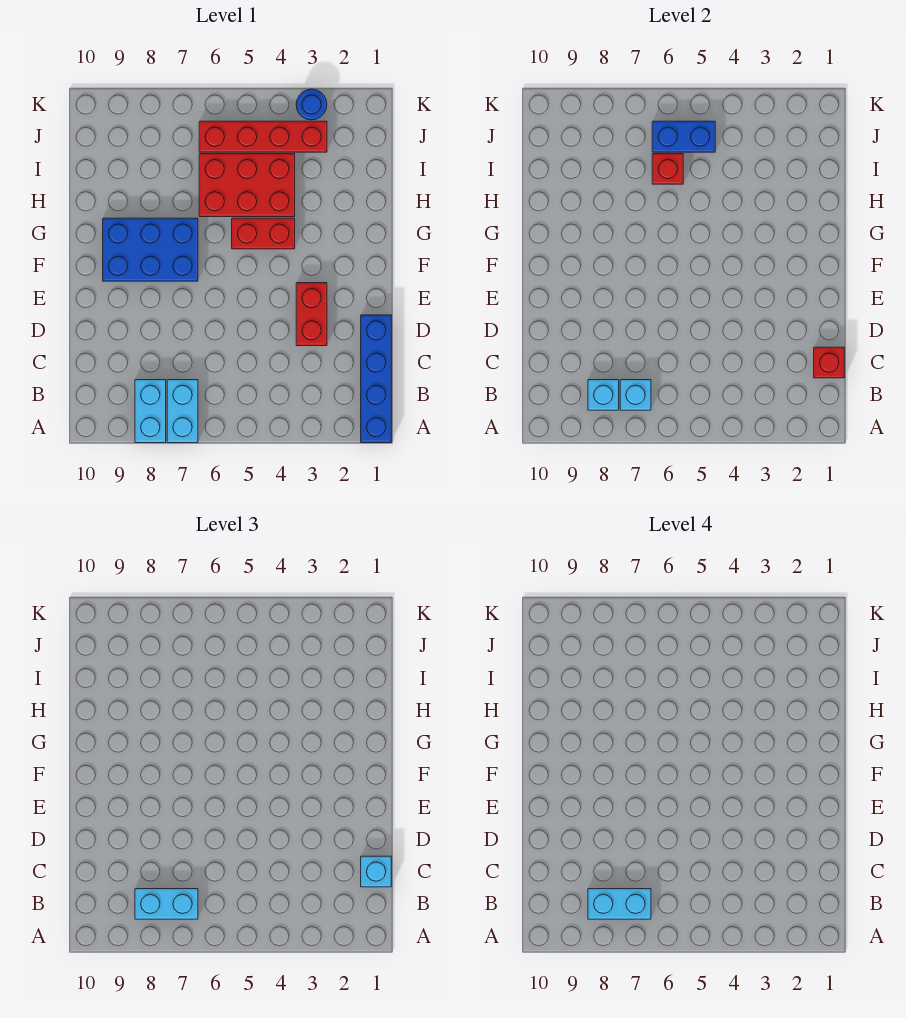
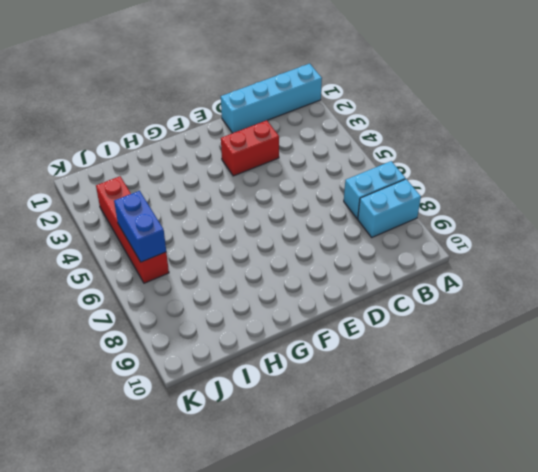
cyan brick A1:D1 level 1 -> blue brick A1:D1 level 1
none -> blue brick F7:G9 level 1
none -> red brick G4:G5 level 1
none -> red brick H4:I6 level 1

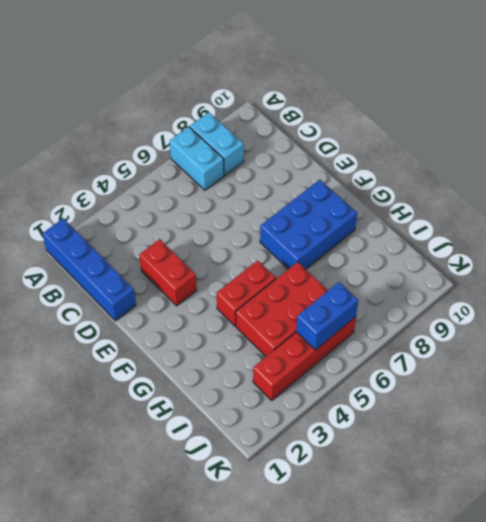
none -> blue round brick K3 level 1
none -> cyan brick B7 level 2
none -> cyan brick B8 level 2

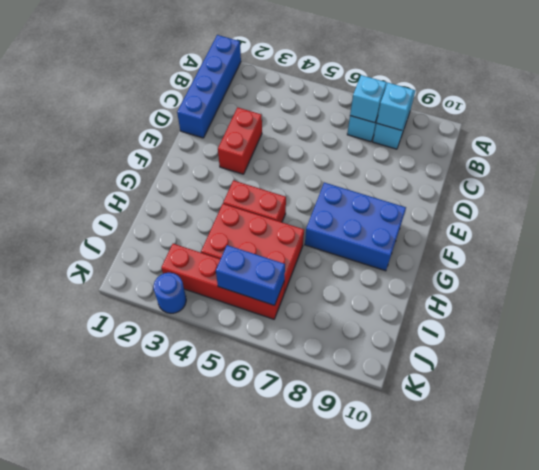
none -> red brick C1 level 2
none -> red brick I6 level 2
none -> cyan brick B7:B8 level 3

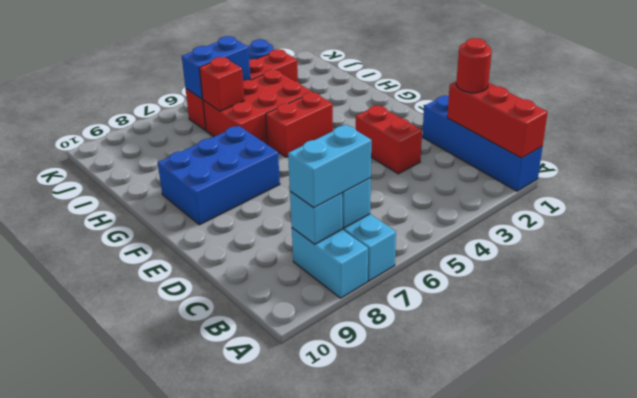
red brick A1:C1 level 2 -> red brick C1 level 2
red round brick C1 level 3 -> cyan brick C1 level 3
none -> cyan brick B7:B8 level 4

